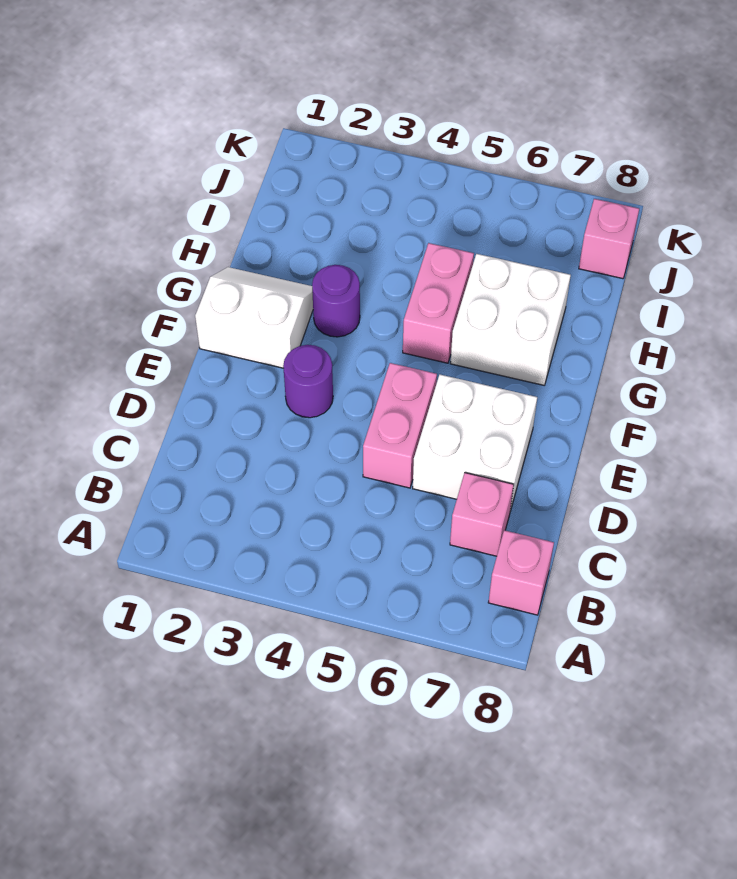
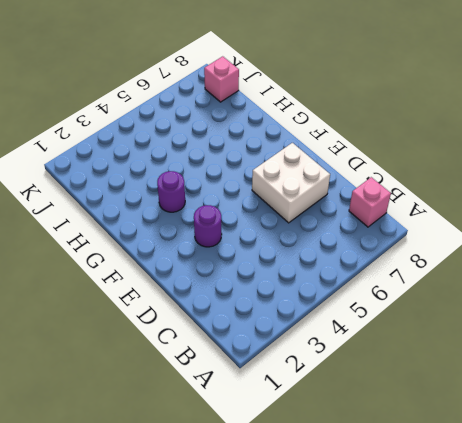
none -> pink brick C7 level 1
none -> pink brick D5:E5 level 1

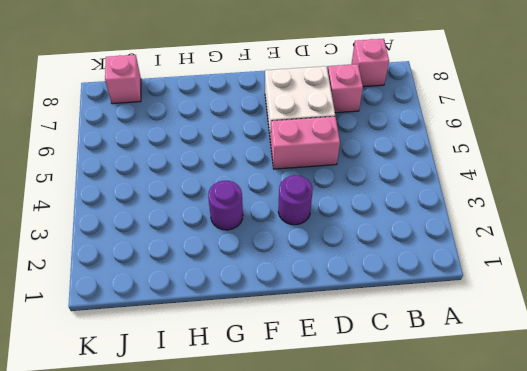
none -> white slope F1:G2 level 1 top F
none -> pink brick G5:H5 level 1

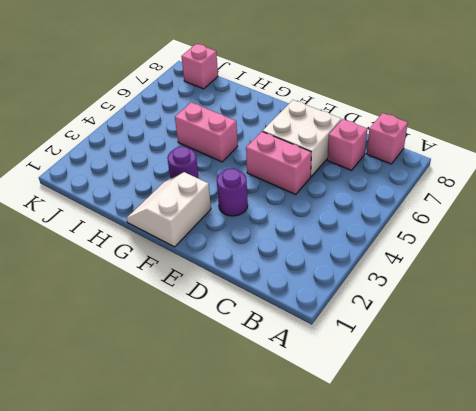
none -> white brick G6:H7 level 1

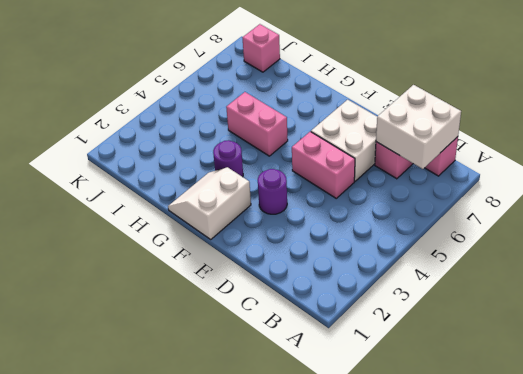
white brick B7:C8 level 2 -> white brick G6:H7 level 1

